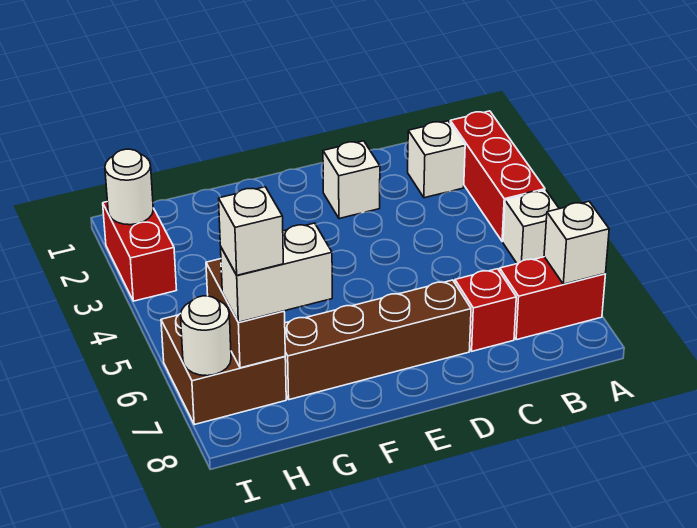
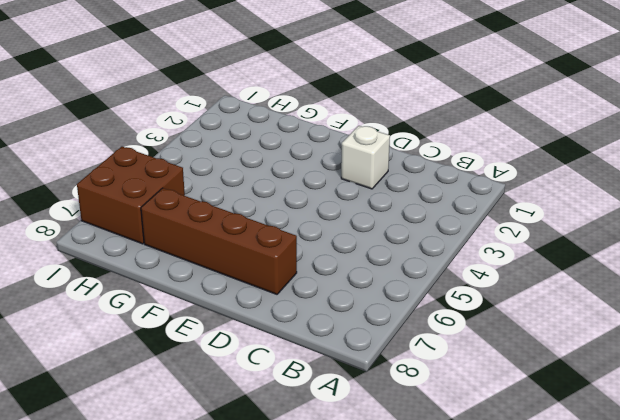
none -> red brick A2:A4 level 1
none -> white brick A5 level 1
none -> red brick A7:B7 level 1

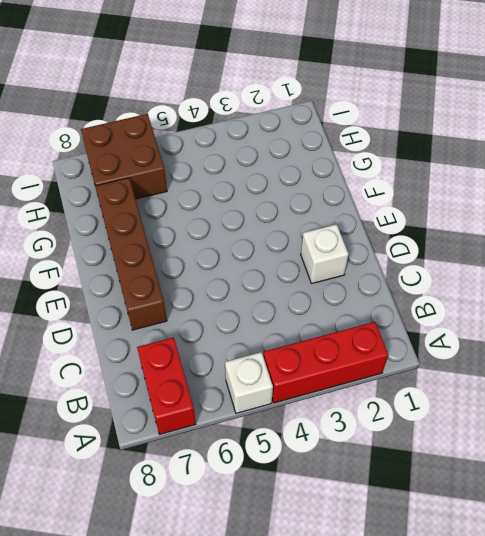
none -> white brick B2 level 1
none -> red brick C7 level 1
none -> red brick I2:I3 level 1

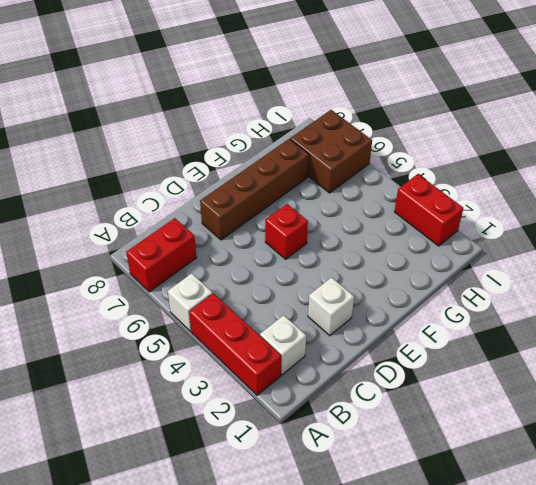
red brick E5 level 1 -> red brick C7 level 1
none -> white brick A7 level 2
none -> brown brick H6:H7 level 2
none -> white round brick I2 level 2

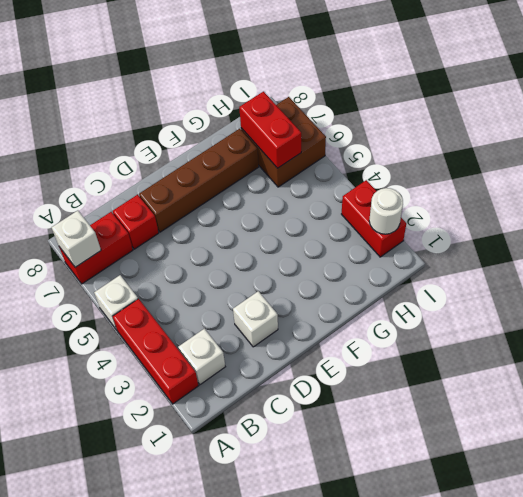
red brick H6:H7 level 2 -> brown brick H6:H7 level 2
none -> white round brick I7 level 2
none -> white brick G7:H7 level 3
none -> white brick H7 level 4

